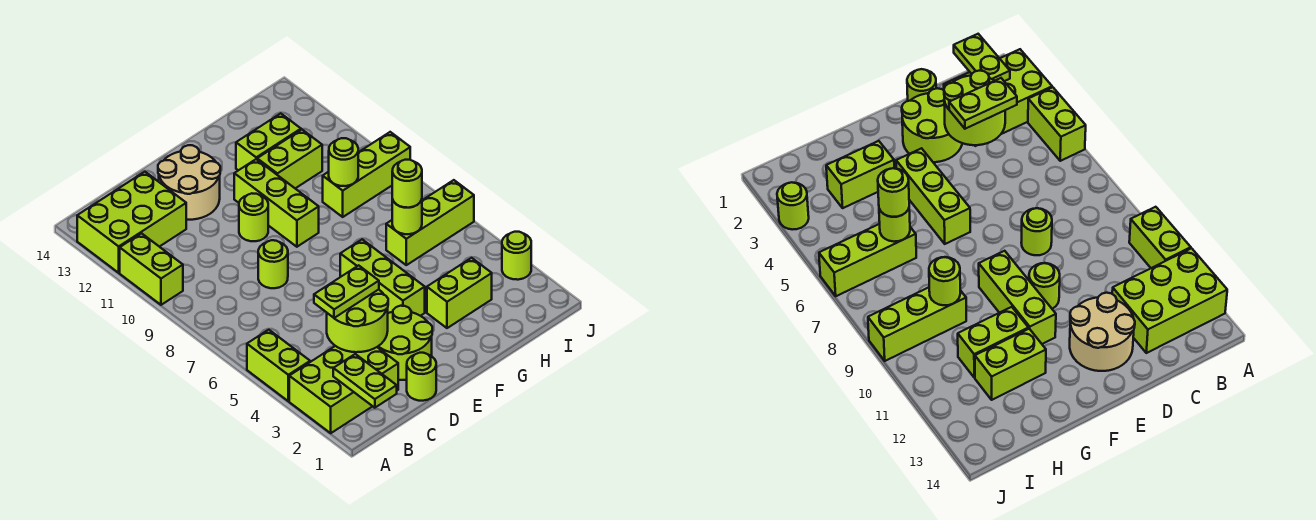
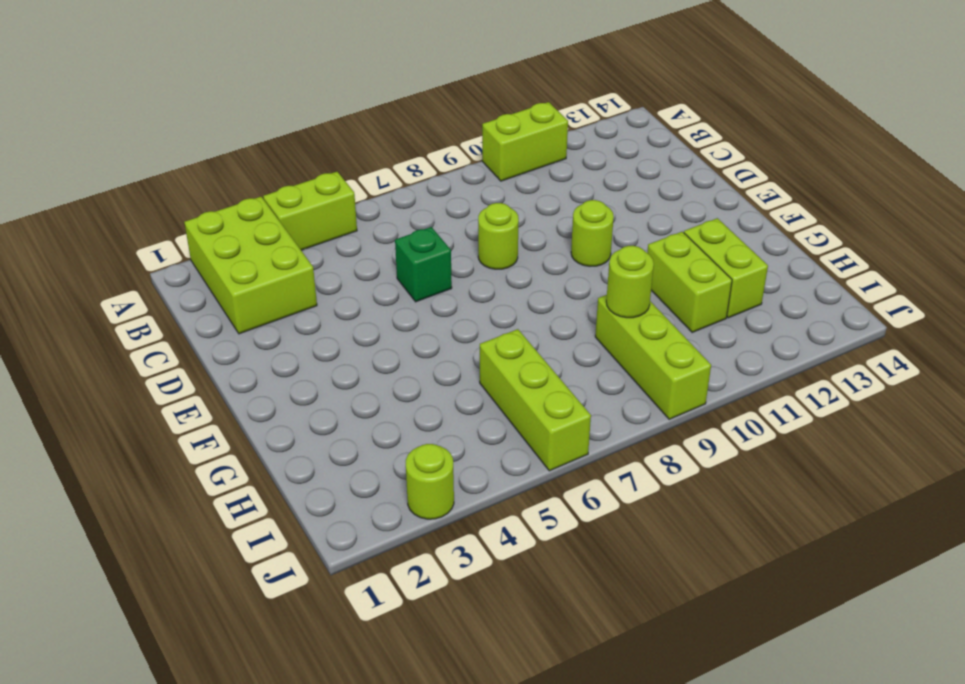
green brick D6 level 1 -> none
none -> lime brick A12:C13 level 1
none -> lime round brick D1 level 1
none -> lime round brick D2:E3 level 1

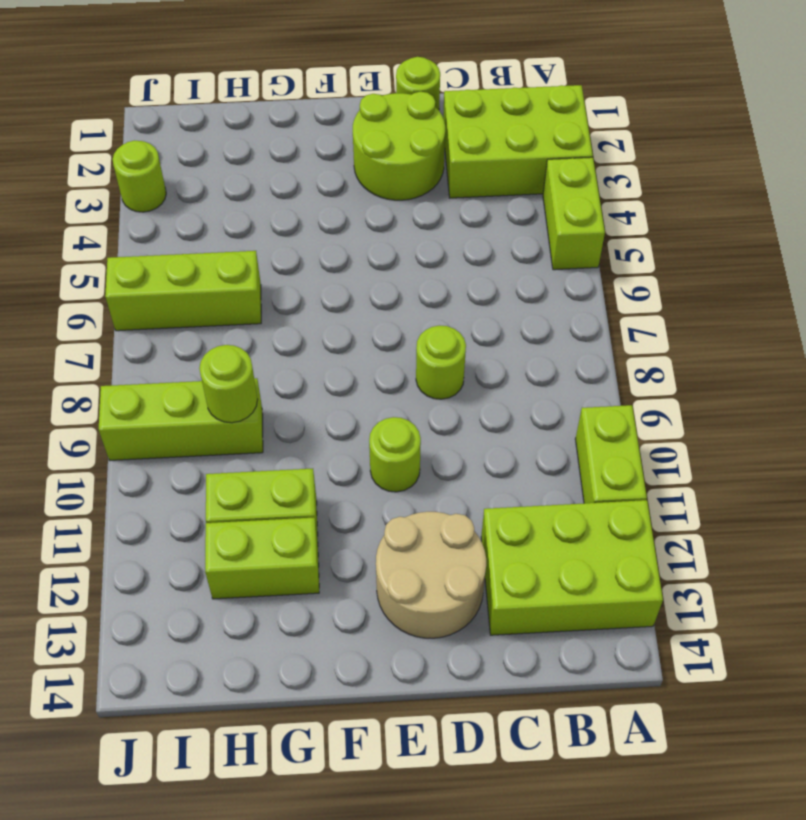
none -> lime brick F4:F6 level 1
none -> lime brick F9:F11 level 1
none -> lime brick G3:H3 level 1

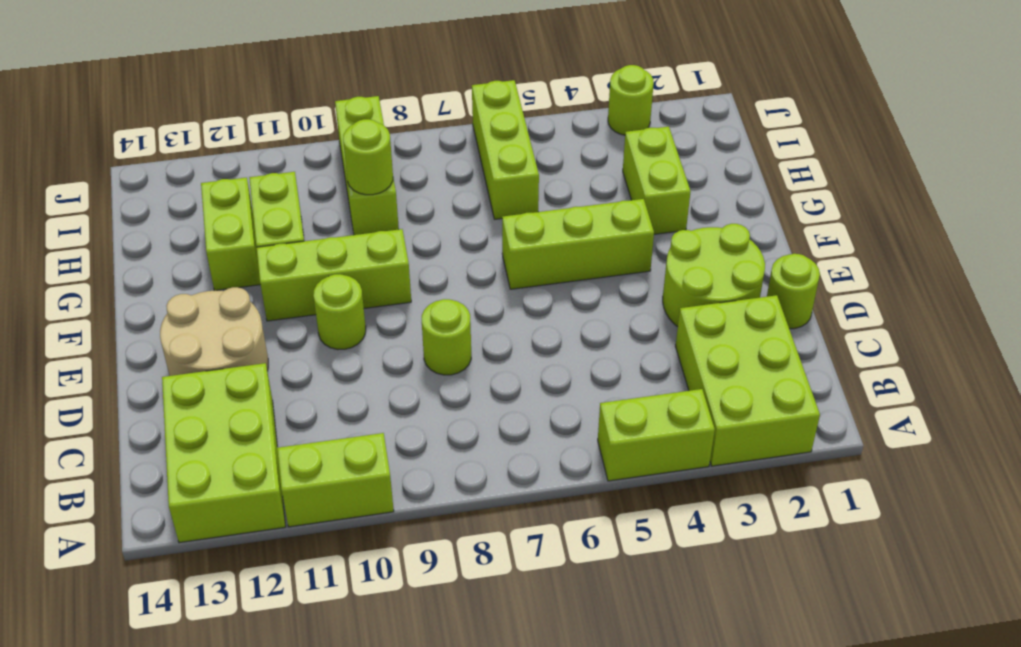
none -> lime plate B1:B2 level 2
none -> lime round brick C3:D4 level 2
none -> lime round brick H6 level 2

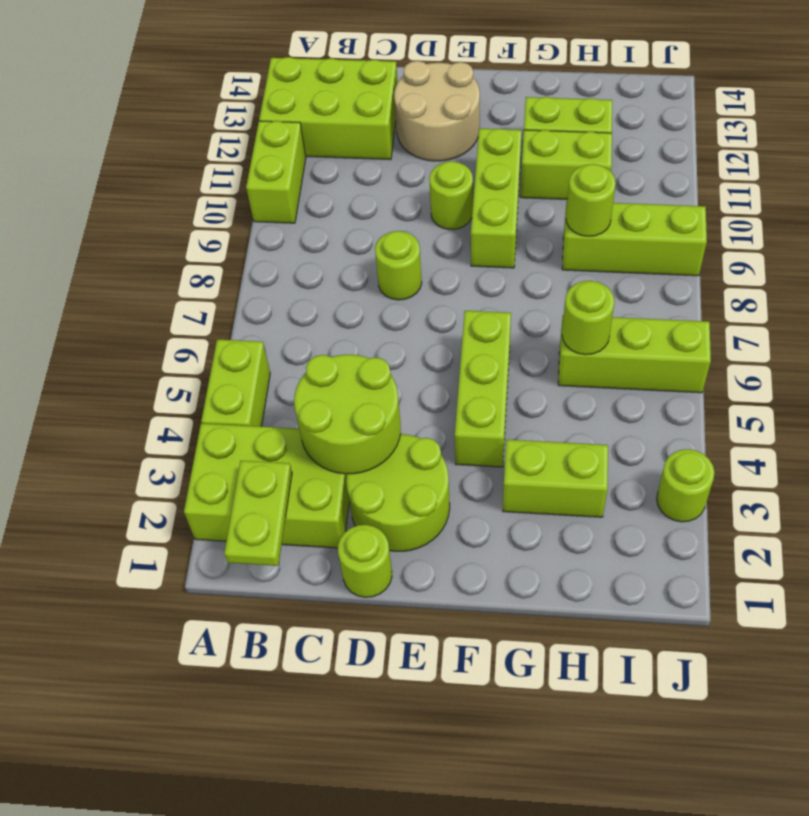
none -> lime plate C4:D4 level 3
none -> lime round brick H6 level 3

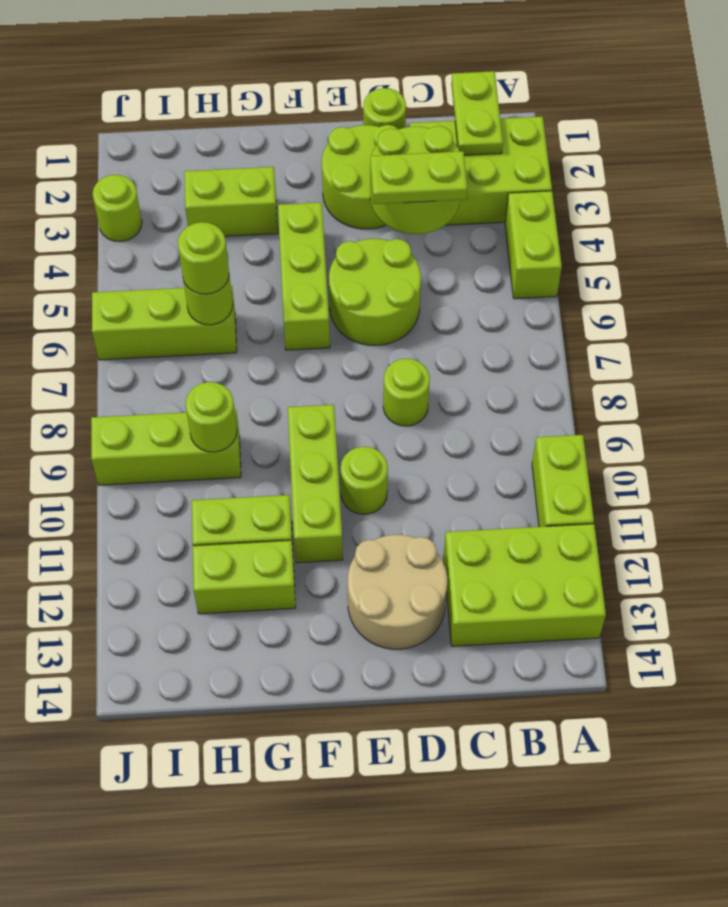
lime round brick D5:E6 level 1 -> none

